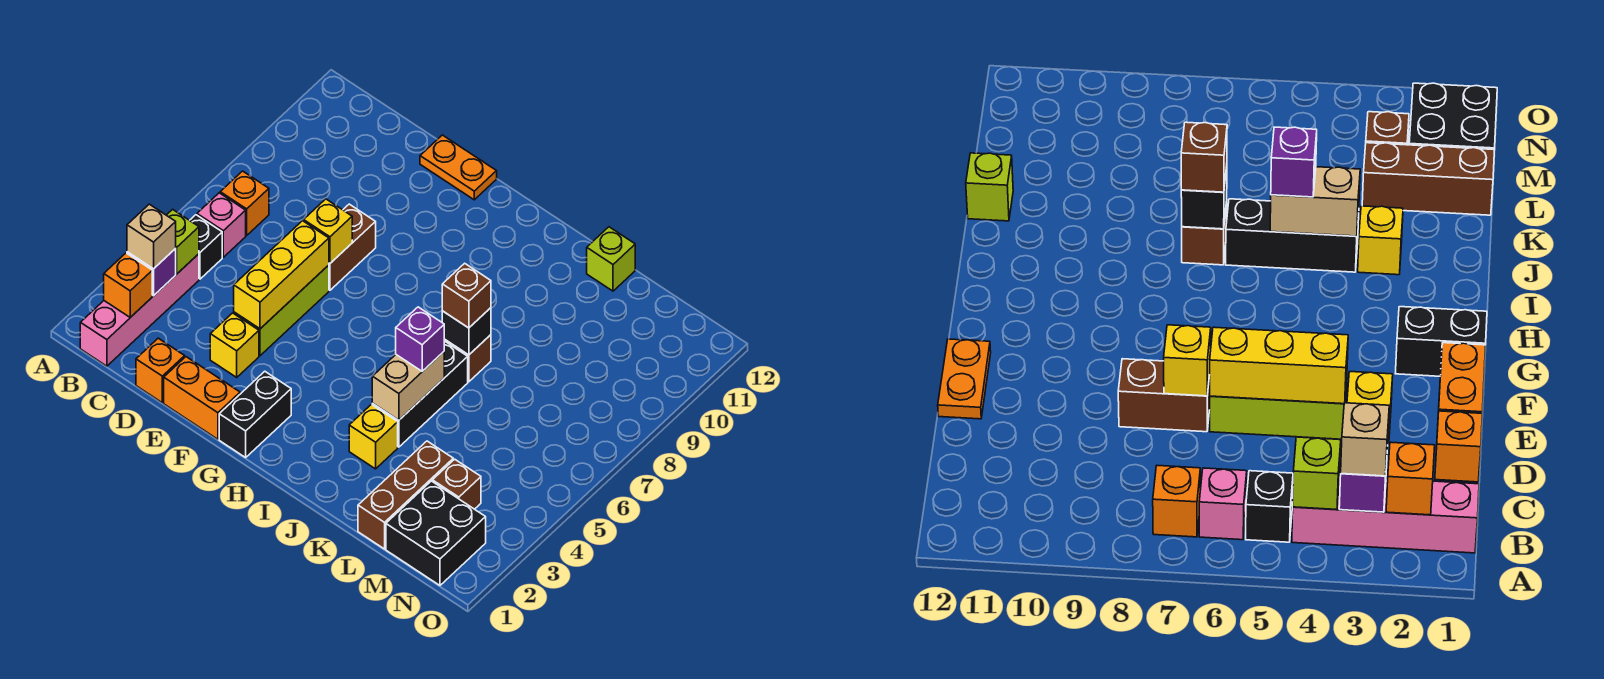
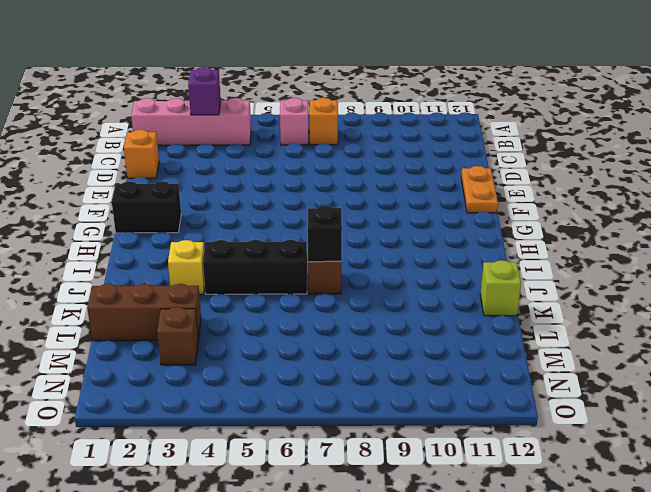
none -> black brick B5 level 1
none -> orange brick E1:F1 level 1
none -> yellow brick E3 level 1

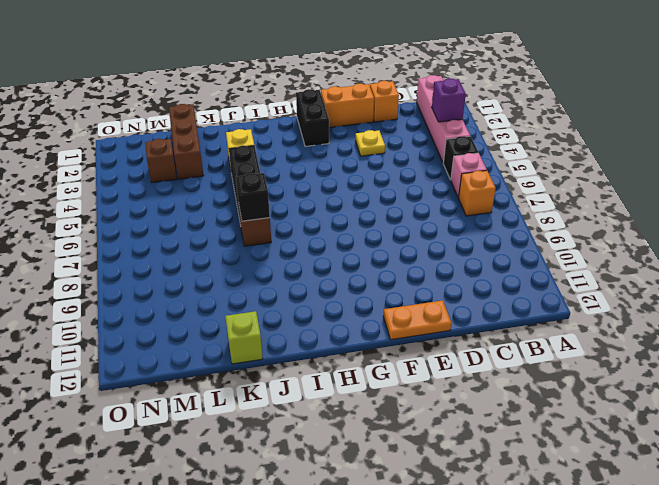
yellow plate E3 level 1 -> yellow brick E3 level 1
none -> lime brick E4:E6 level 1
none -> brown brick E7:E8 level 1
none -> black brick M1:N2 level 1

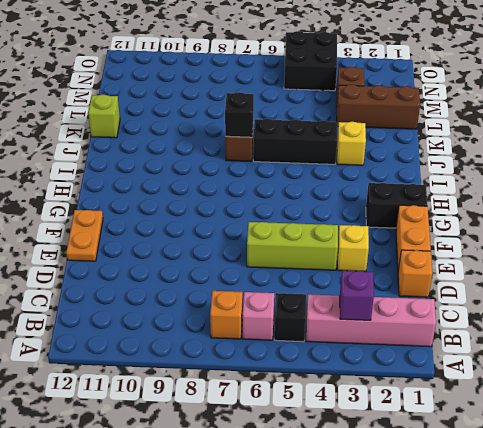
black brick N4:O5 level 1 -> black brick M1:N2 level 1
none -> brown brick E7:E8 level 1
none -> orange brick B2 level 2
none -> lime brick B4 level 2

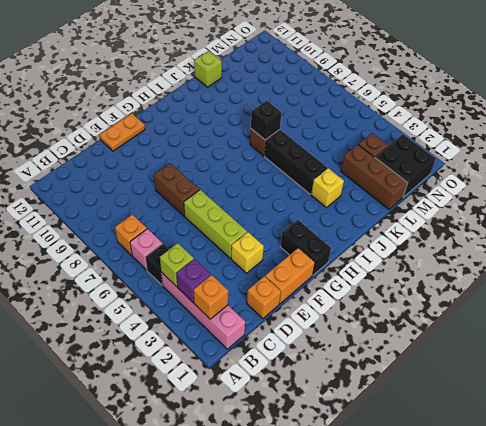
none -> yellow brick E4:E6 level 2
none -> yellow brick E7 level 2
none -> tan brick J4:J5 level 2

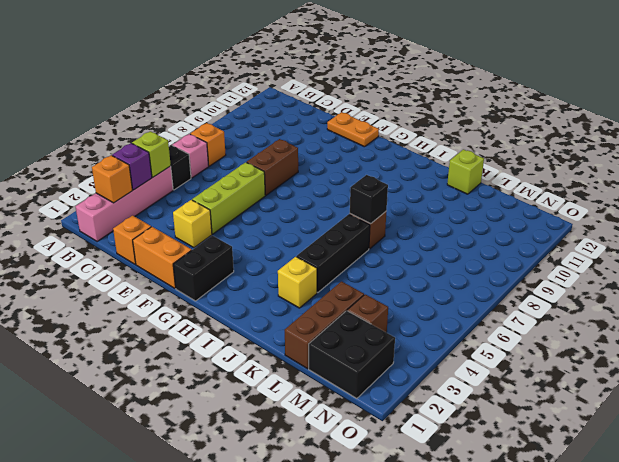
none -> yellow brick E4:E6 level 2
none -> yellow brick E7 level 2
none -> tan brick J4:J5 level 2

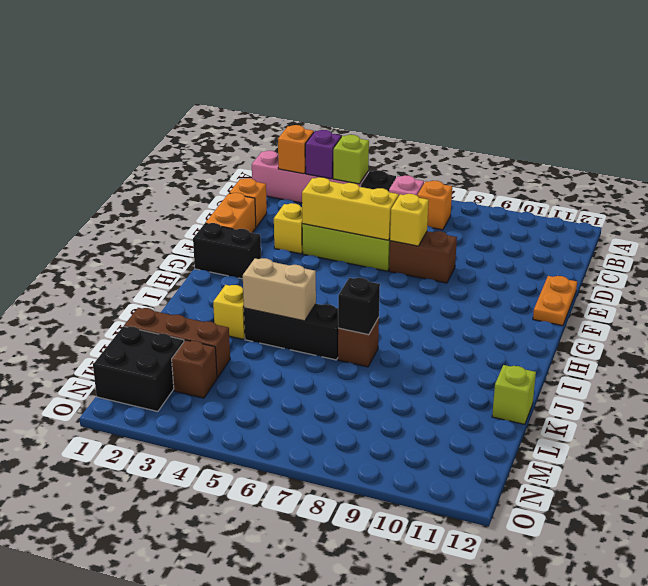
none -> tan brick B3 level 3
none -> purple brick J5 level 3
none -> brown brick J7 level 3

